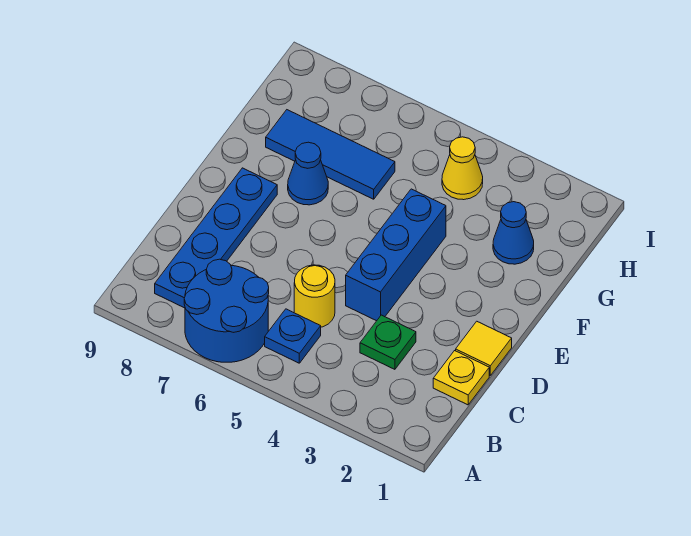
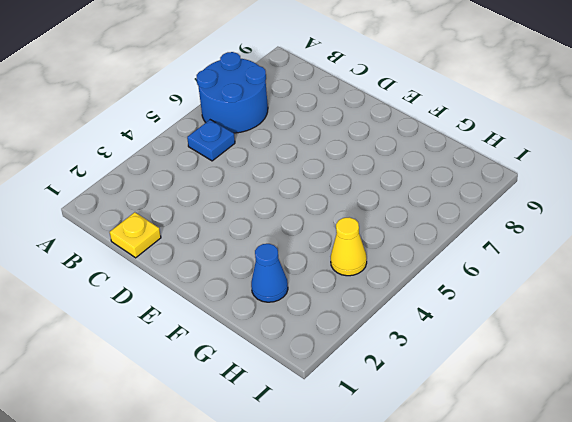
none -> blue plate B8:E8 level 1
none -> green plate C3 level 1
none -> yellow round brick C5 level 1

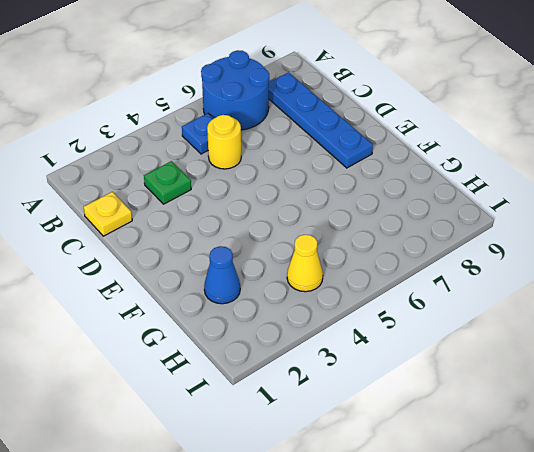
none -> yellow tile D1 level 1
none -> blue brick D4:F4 level 1
none -> blue cone F7 level 1

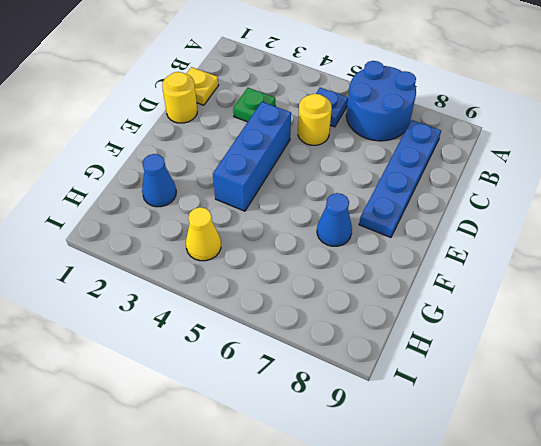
yellow round brick D1 level 1 -> yellow tile D1 level 1
none -> blue tile G6:G8 level 1

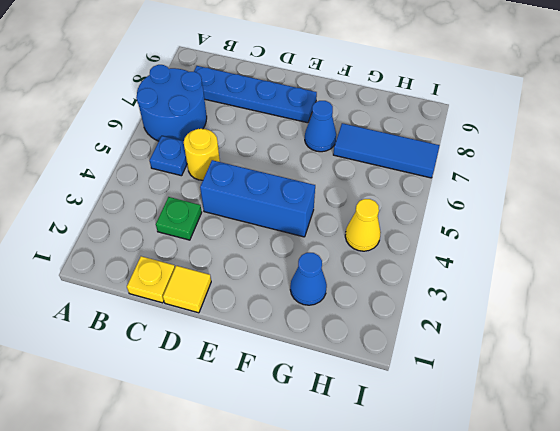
blue tile G7:I7 level 1 -> blue tile G6:G8 level 1

